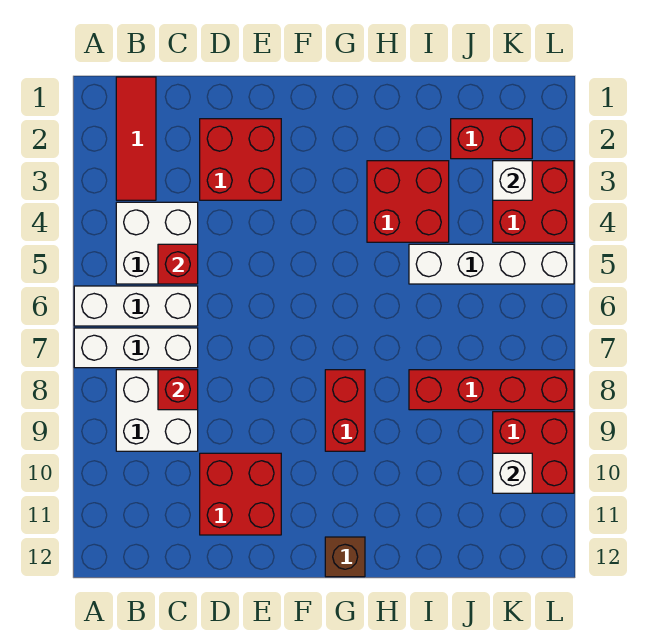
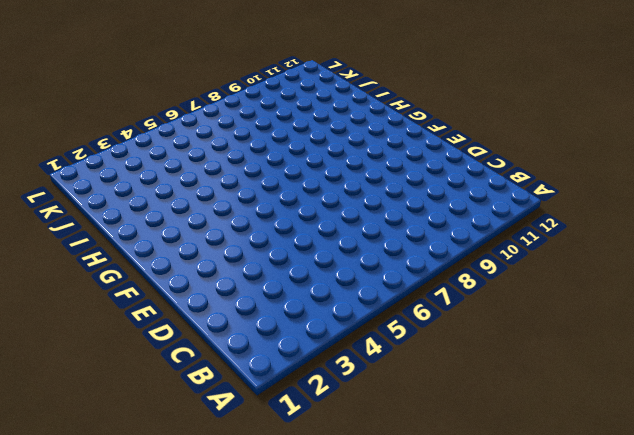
none -> white brick A6:C6 level 1
none -> white brick A7:C7 level 1
none -> red tile B1:B3 level 1

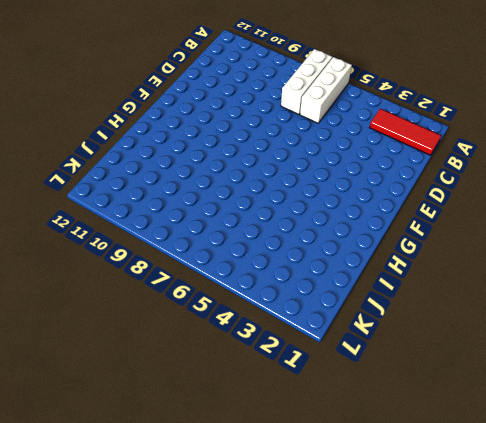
none -> white brick B4:C5 level 1
none -> white brick B8:C9 level 1
none -> red brick D2:E3 level 1

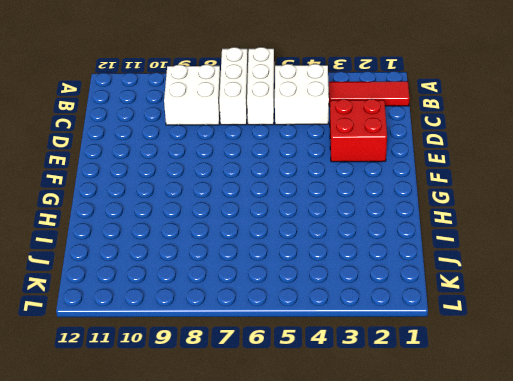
none -> red brick D10:E11 level 1
none -> red brick G8:G9 level 1
none -> brown brick G12 level 1

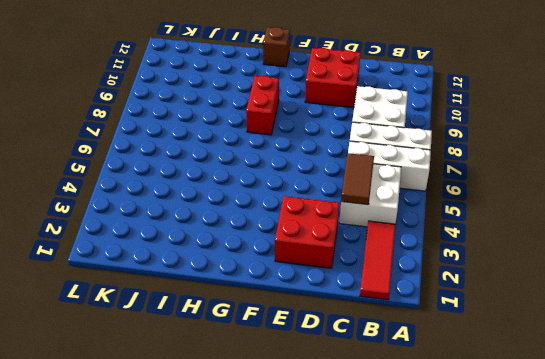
brown tile C4:C5 level 2 -> red brick C5 level 2
none -> red brick H3:I4 level 1
none -> white brick I5:L5 level 1
none -> red brick I8:L8 level 1

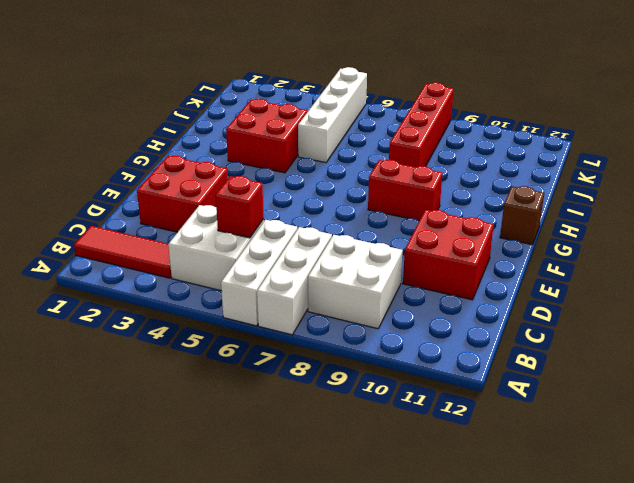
none -> red brick J2:K2 level 1
none -> red brick K3:L4 level 1
none -> red brick K9:L10 level 1

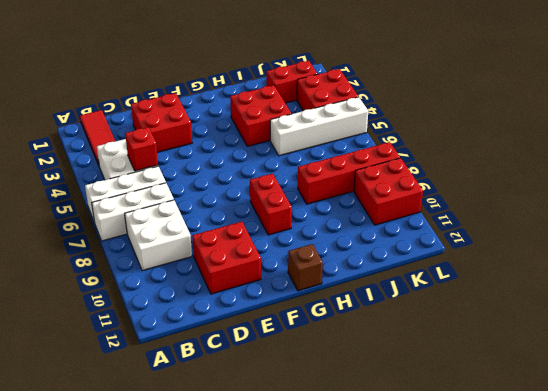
none -> red brick C8 level 2
none -> white brick K3 level 2
none -> white brick K10 level 2

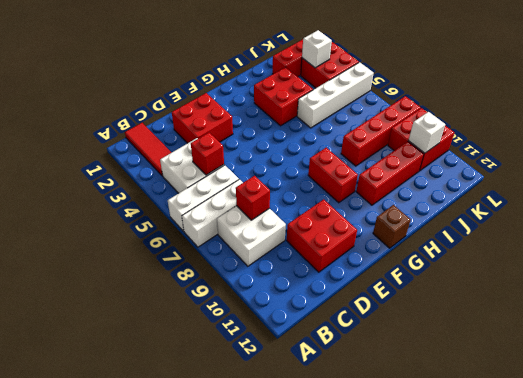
red brick H10:J10 level 1 -> none

